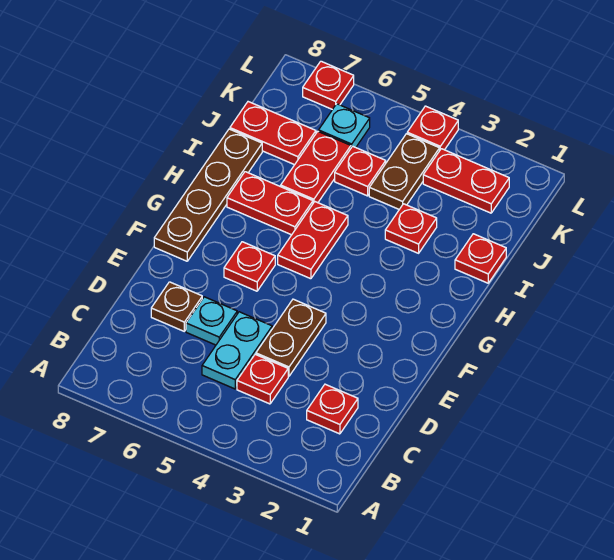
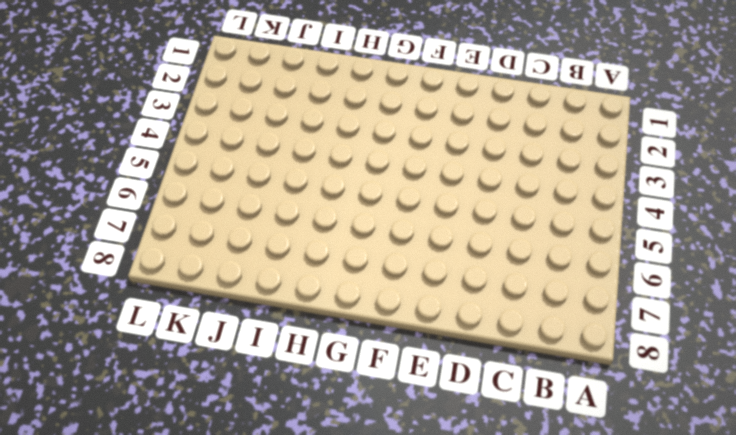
none -> red plate C2 level 1
none -> red plate C4 level 1
none -> cyan plate C5:D5 level 1

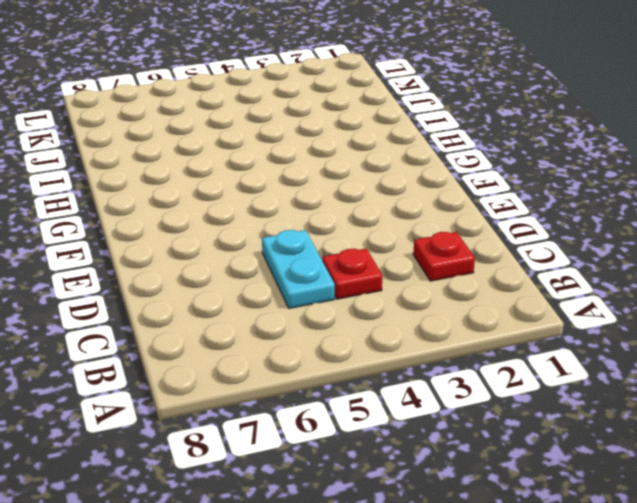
none -> brown plate D4:E4 level 1
none -> cyan plate D6 level 1
none -> brown plate D7 level 1

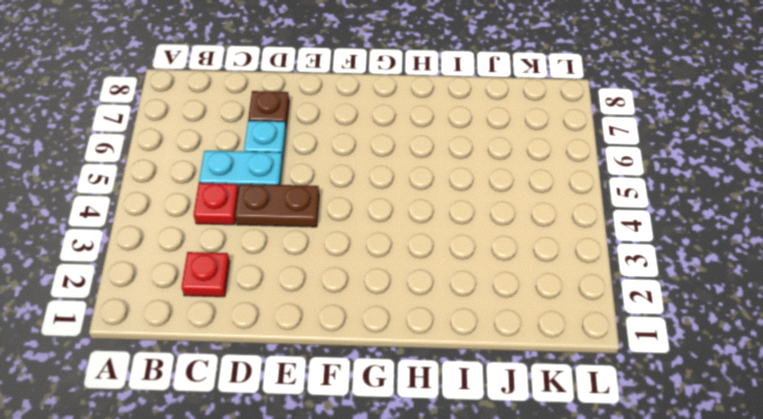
none -> red plate F6 level 1
none -> brown plate F8:I8 level 1
none -> red plate G5:H5 level 1

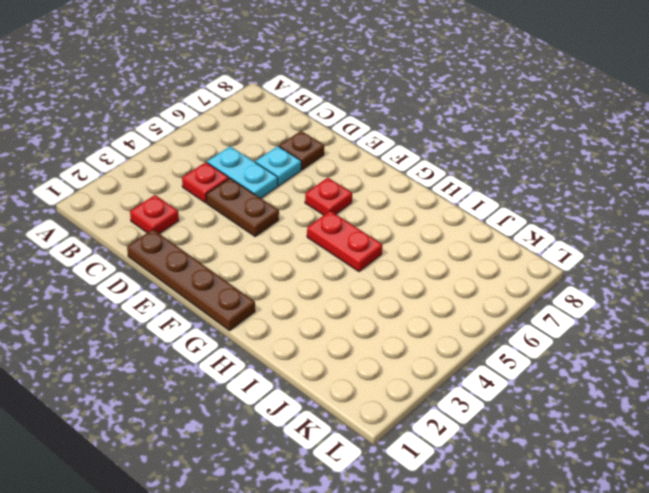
brown plate D1:G1 level 1 -> brown plate F8:I8 level 1
none -> red plate H6:H7 level 1
none -> red plate I1 level 1
none -> red plate I3 level 1

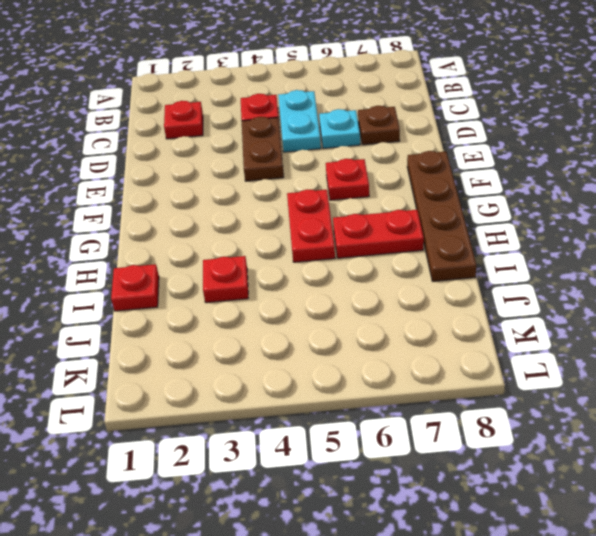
none -> red plate I6:J6 level 1
none -> brown plate J4:K4 level 1
none -> red plate J5 level 1

